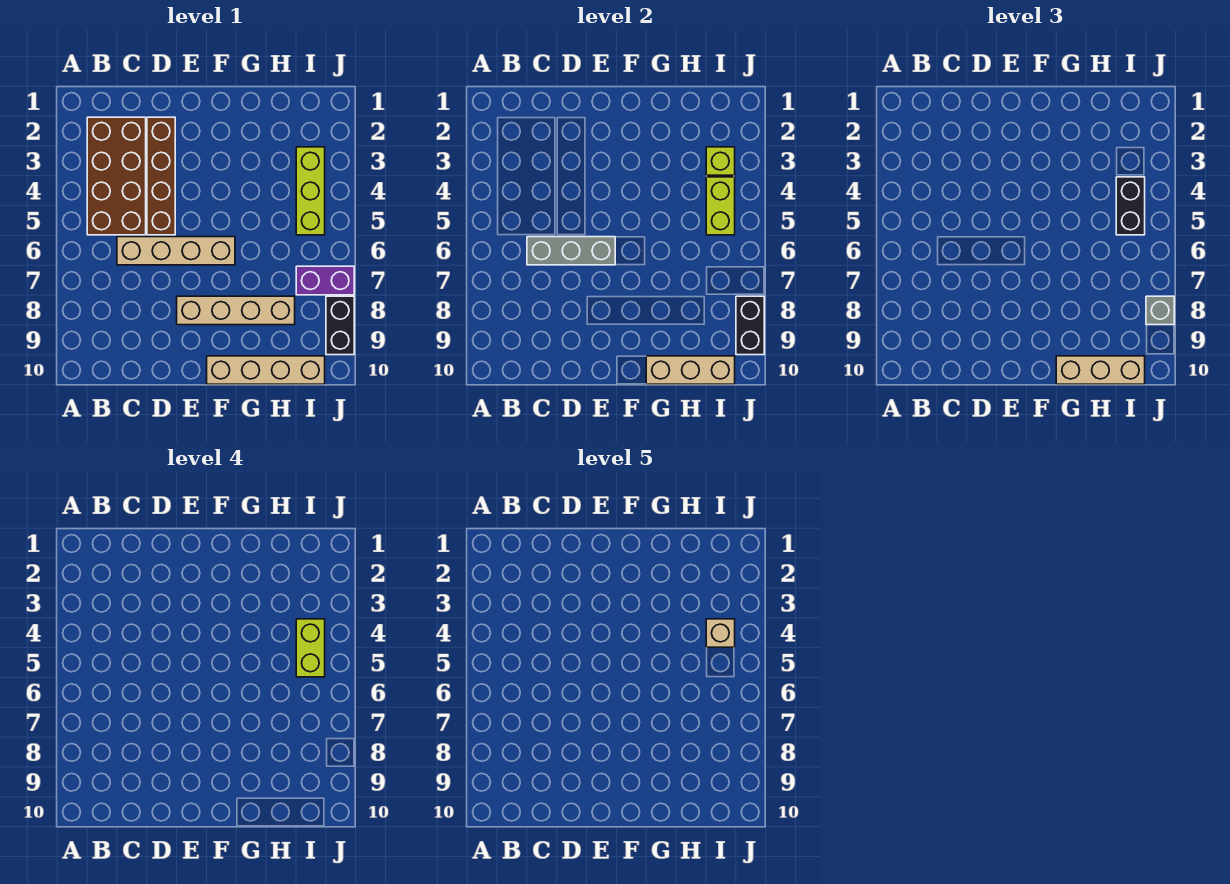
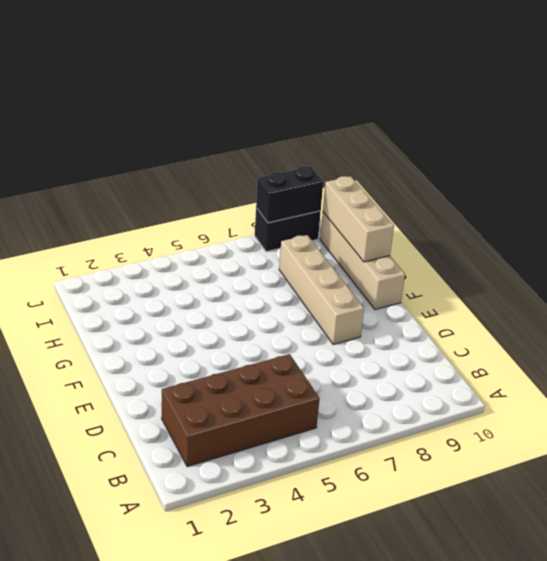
none -> tan brick C6:F6 level 1
none -> brown brick D2:D5 level 1
none -> lime brick I3:I5 level 1

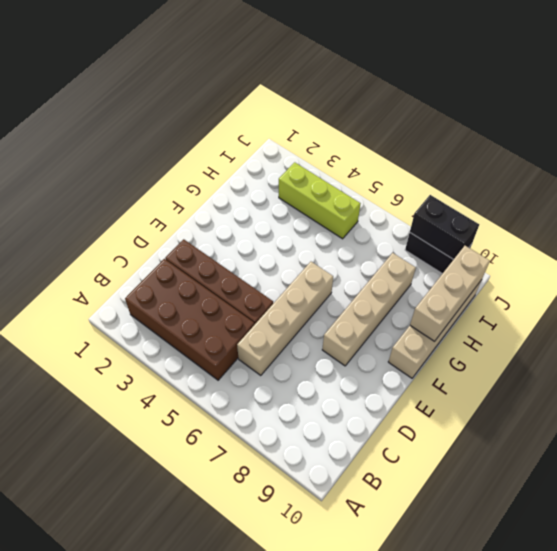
none -> purple brick I7:J7 level 1
none -> grey brick C6:E6 level 2
none -> lime brick I3 level 2

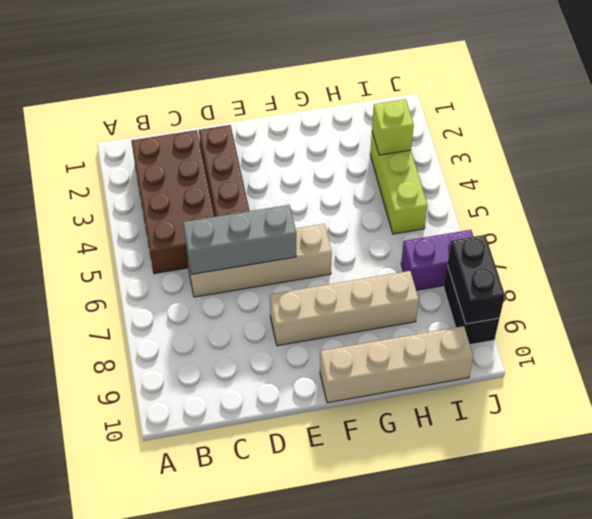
none -> tan brick G10:I10 level 2
none -> lime brick I4:I5 level 2
none -> tan brick G10:I10 level 3

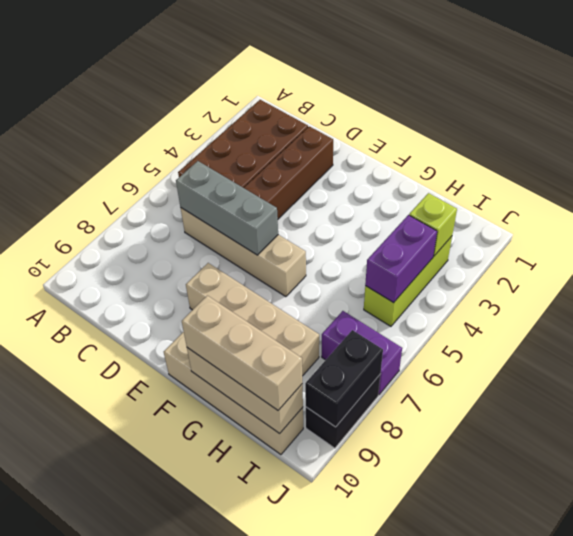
purple brick I4:I5 level 2 -> lime brick I4:I5 level 2
none -> black brick I4:I5 level 3
none -> grey brick J8 level 3
none -> lime brick I4:I5 level 4

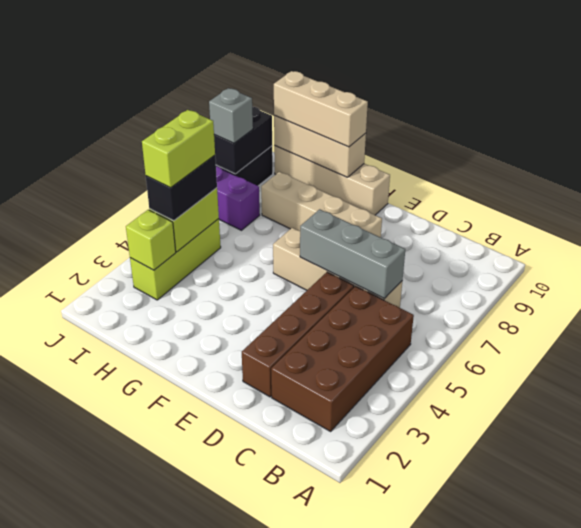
none -> tan brick I4 level 5

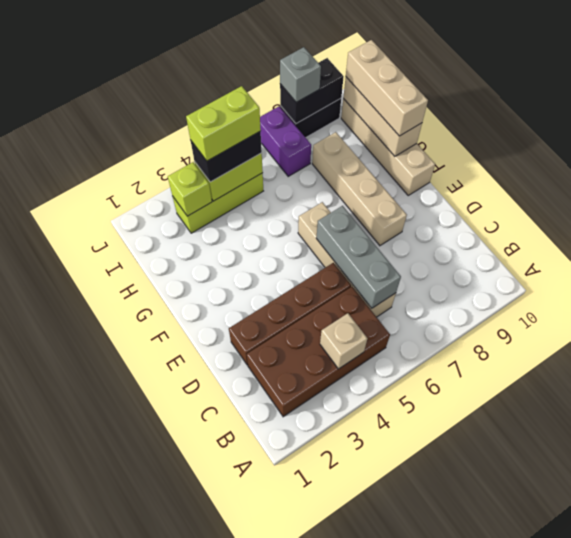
tan brick B4 level 2 -> tan brick I4 level 5

